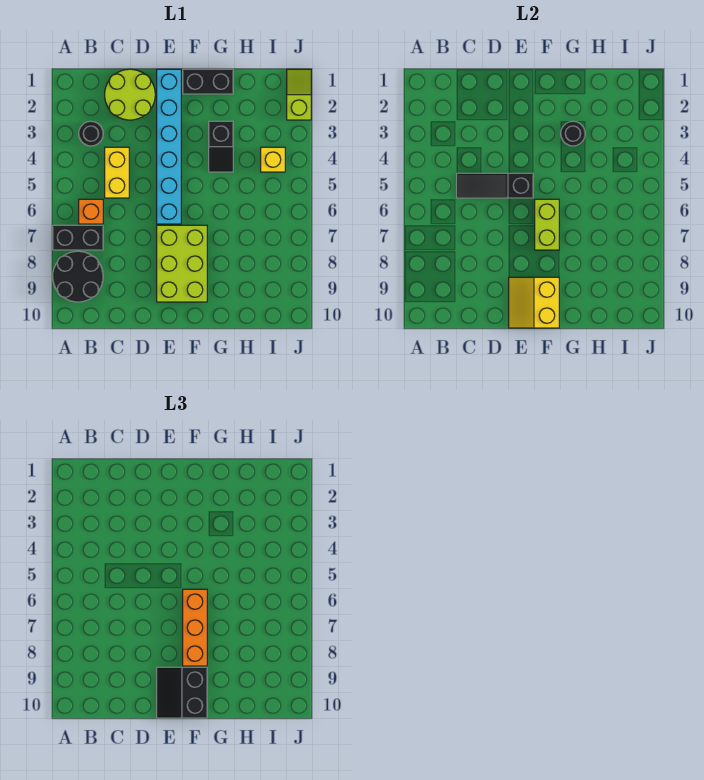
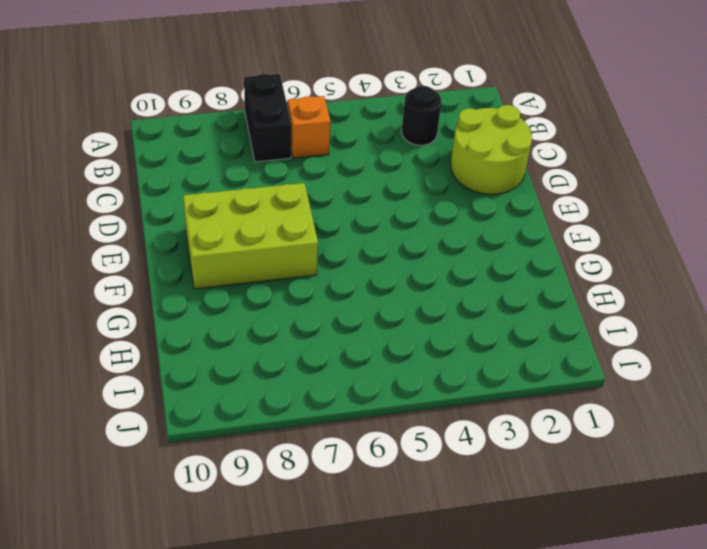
none -> black round brick A8:B9 level 1
none -> yellow brick C4:C5 level 1
none -> cyan brick E1:E6 level 1

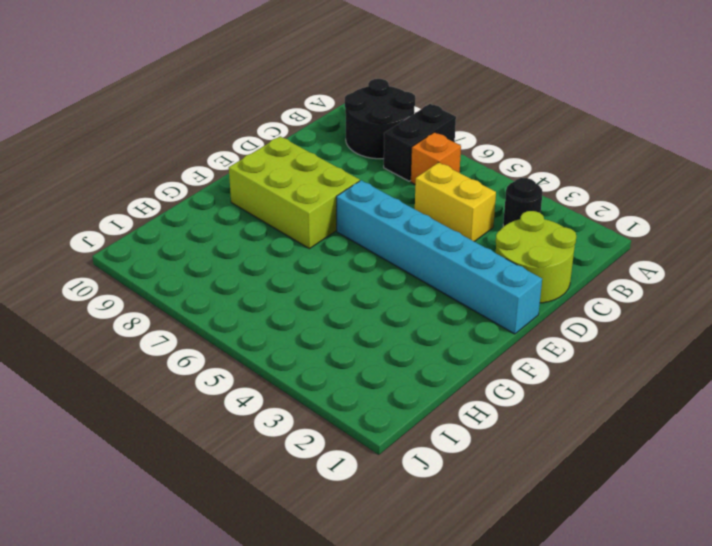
none -> black brick F1:G1 level 1
none -> black slope G3:G4 level 1 top 3
none -> yellow brick I4 level 1

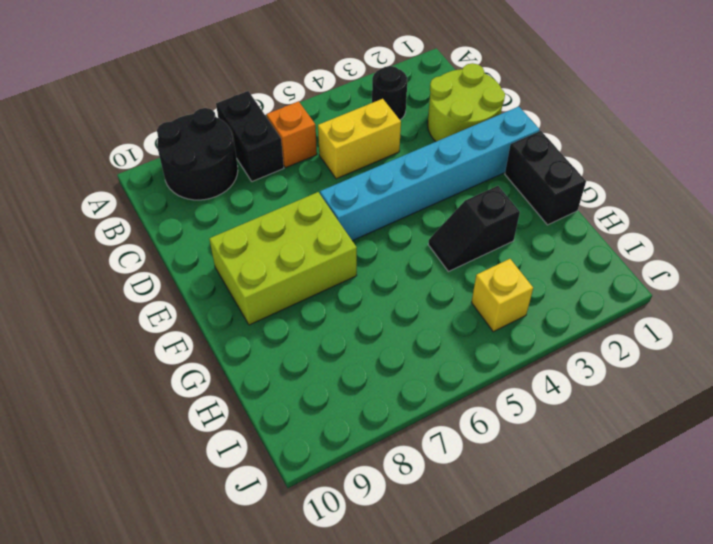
none -> lime slope J1:J2 level 1 top 2
none -> black slope C5:E5 level 2 top E
none -> yellow slope E9:F10 level 2 top F

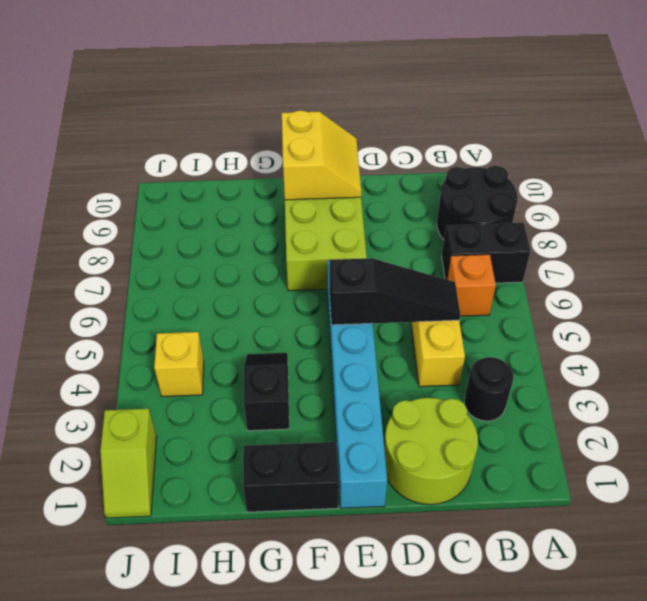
none -> lime brick F6:F7 level 2
none -> black round brick G3 level 2
none -> black slope E9:F10 level 3 top F

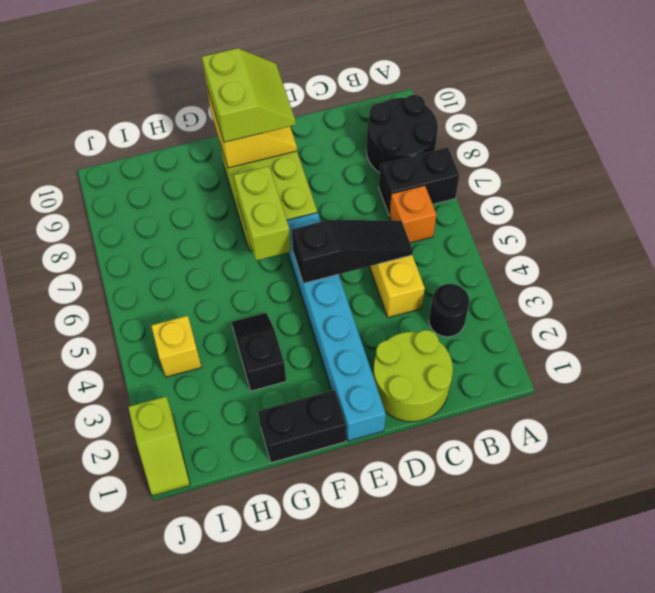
lime slope E9:F10 level 3 top F -> black slope E9:F10 level 3 top F
none -> black round brick G3 level 2
none -> orange brick F6:F8 level 3

